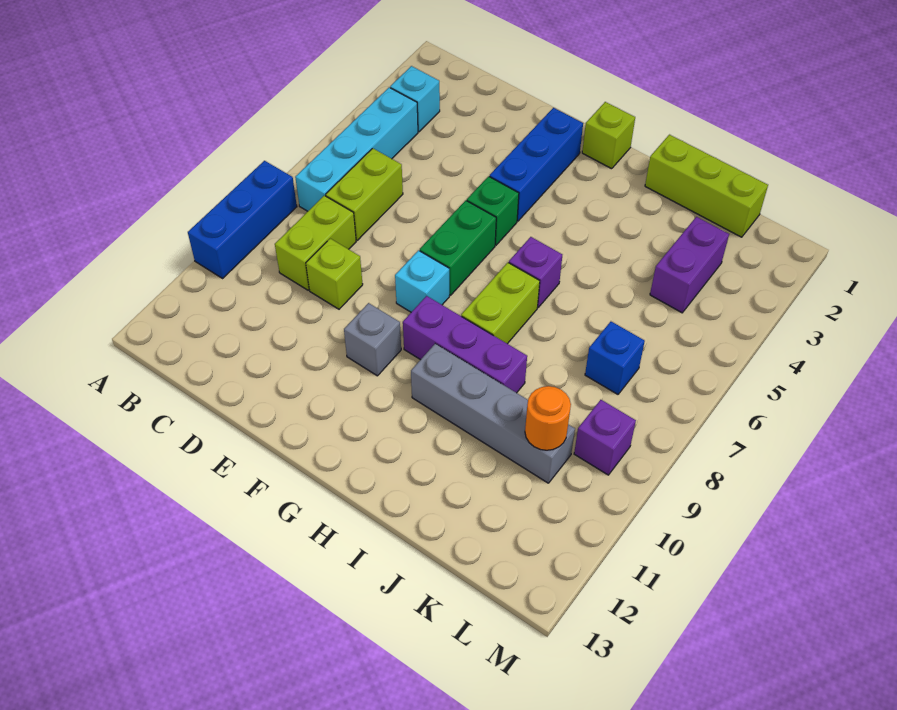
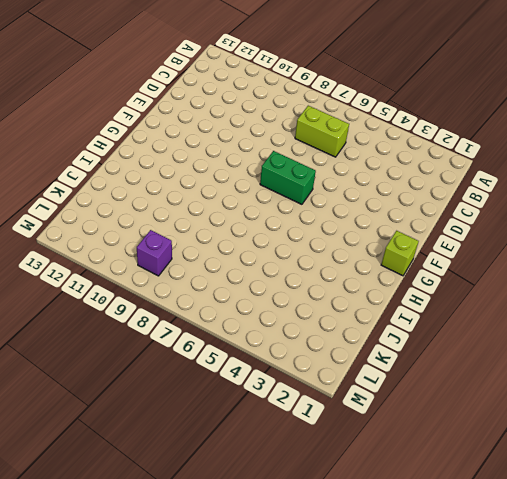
none -> blue brick A8:A10 level 1
none -> cyan brick B3 level 1
none -> cyan brick B4:B7 level 1

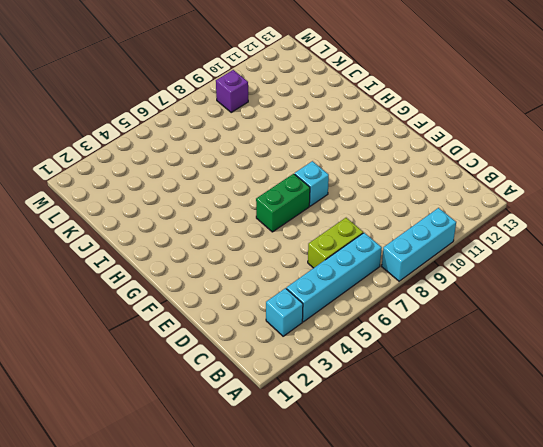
cyan brick A8:A10 level 1 -> blue brick A8:A10 level 1
none -> lime brick C8:C9 level 1
none -> lime brick D9 level 1
none -> blue brick F2:F4 level 1

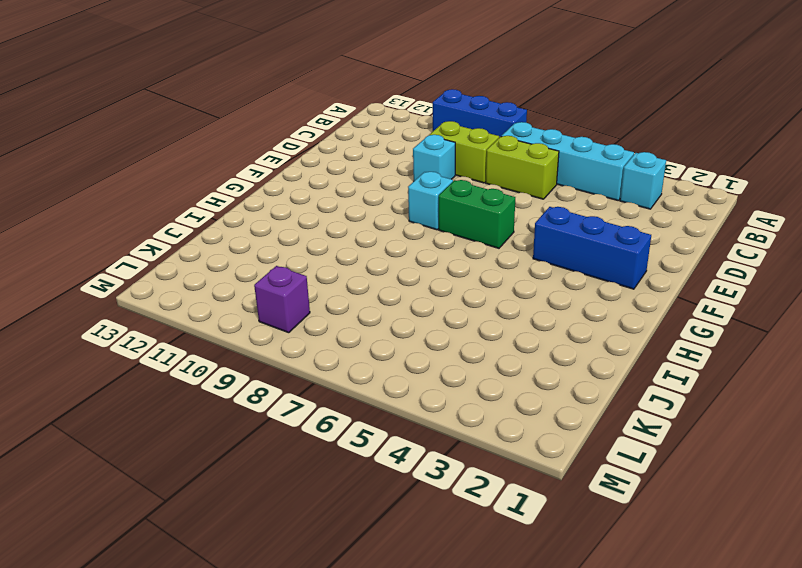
cyan brick D9 level 1 -> lime brick D9 level 1
none -> green brick F5 level 1
none -> grey brick F10 level 1
none -> lime brick G1 level 1

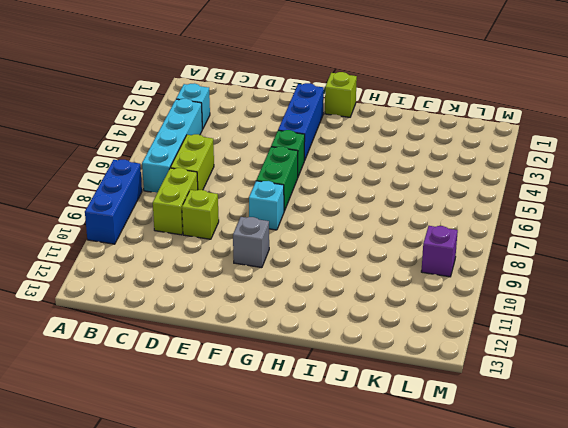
none -> purple brick G9:I9 level 1
none -> purple brick H6 level 1
none -> lime brick H7:H8 level 1

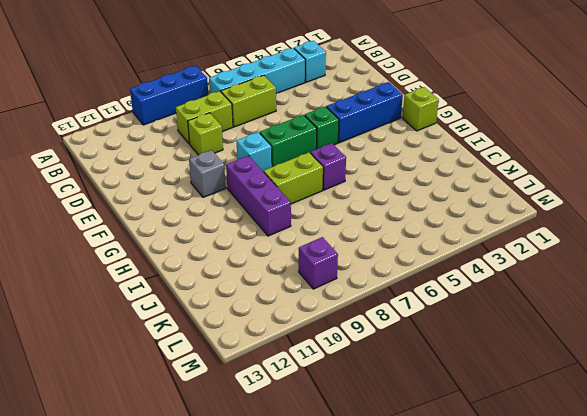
none -> grey brick H10:K10 level 1
none -> lime brick I1:K1 level 1
none -> purple brick K3:K4 level 1

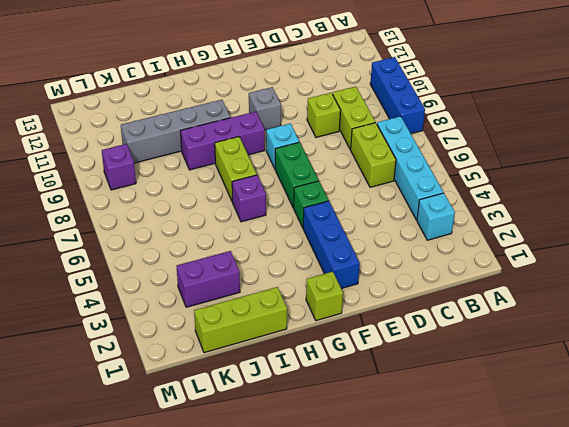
purple brick J3:K3 level 1 -> purple brick K3:K4 level 1
none -> blue brick K7 level 1
none -> orange round brick K10 level 2

